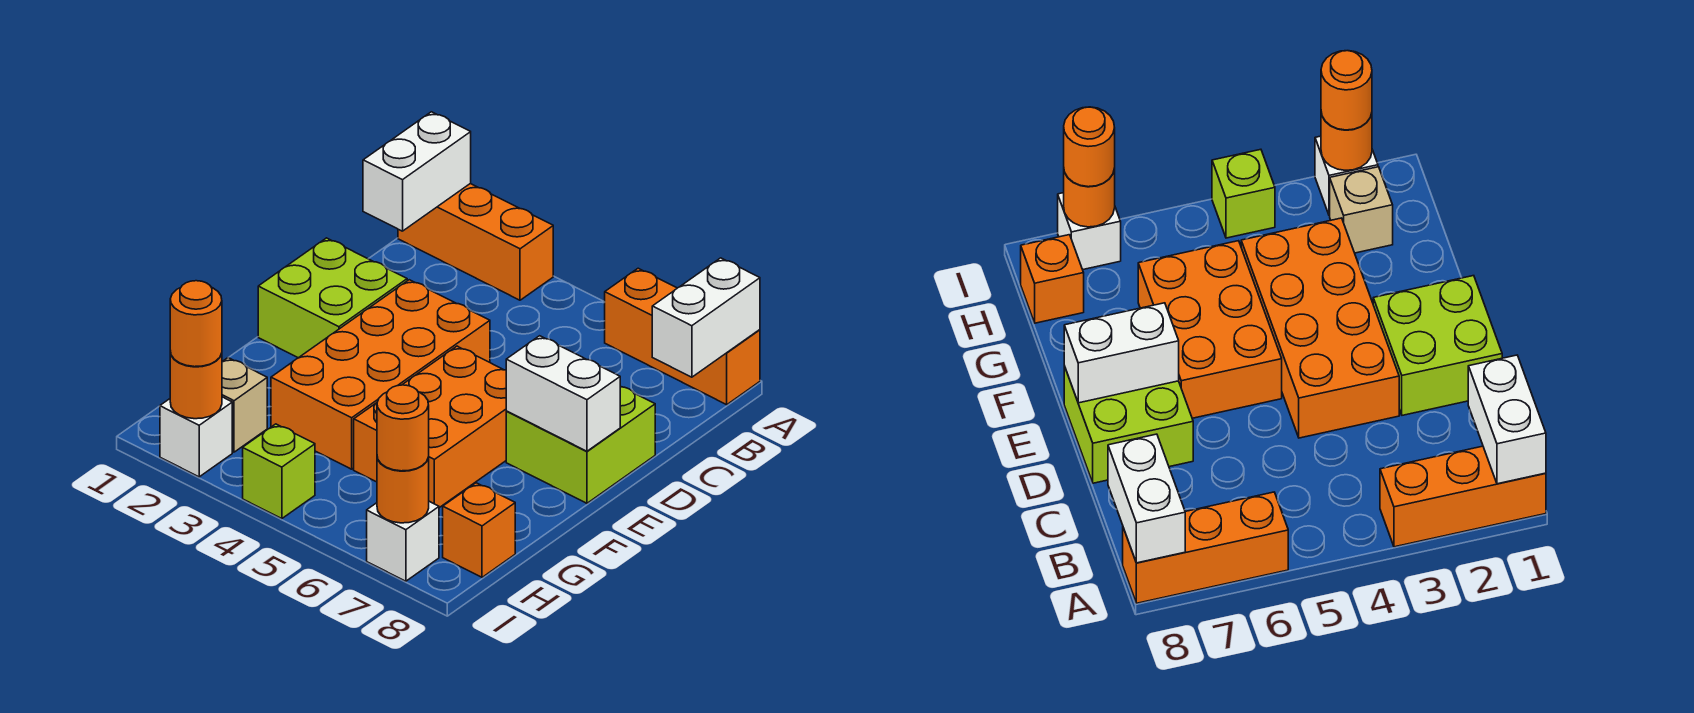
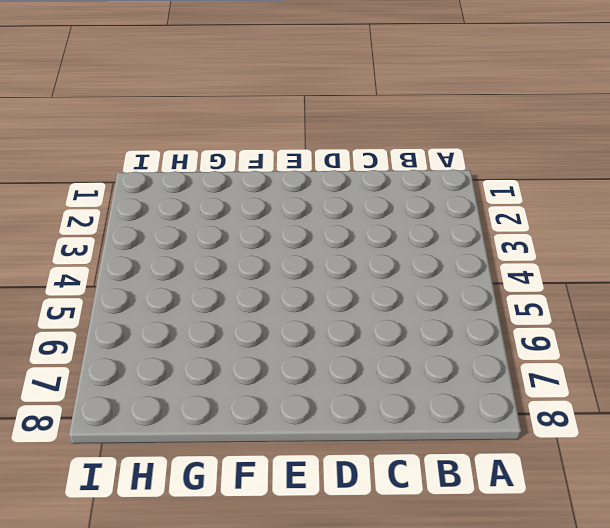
none -> orange brick A1:A3 level 1
none -> orange brick A6:A8 level 1
none -> lime brick D1:E2 level 1

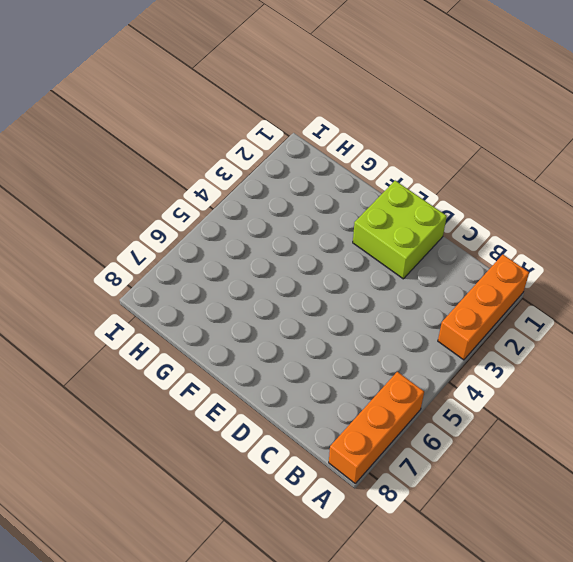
none -> orange brick D3:G4 level 1
none -> lime brick D7:E8 level 1
none -> orange brick E5:G6 level 1

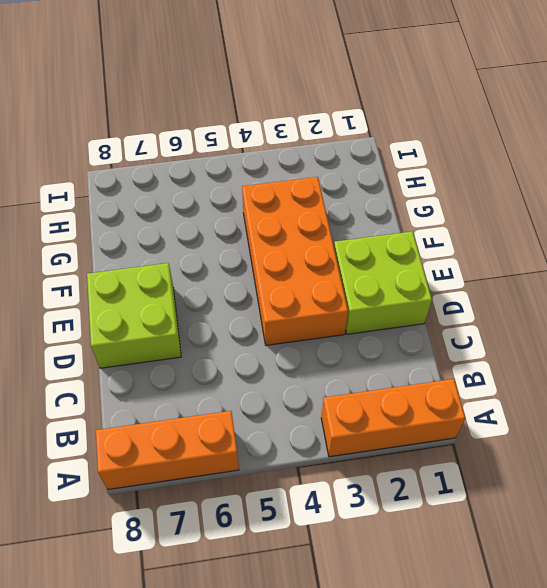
none -> orange brick E5:G6 level 1
none -> tan brick H2 level 1
none -> orange brick H8 level 1

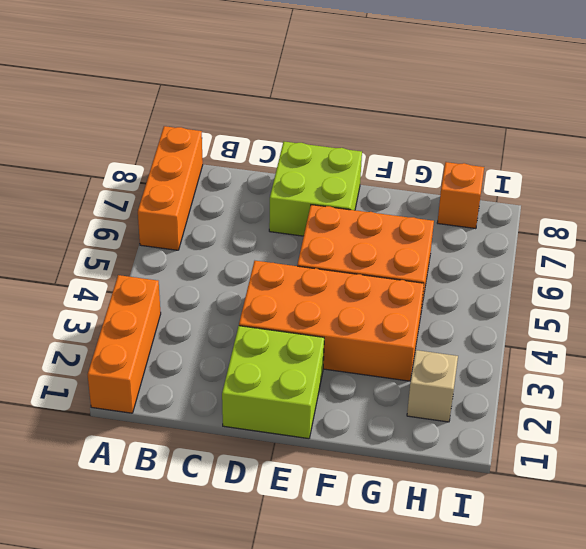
none -> white brick I2 level 1
none -> lime brick I4 level 1
none -> white brick I7 level 1

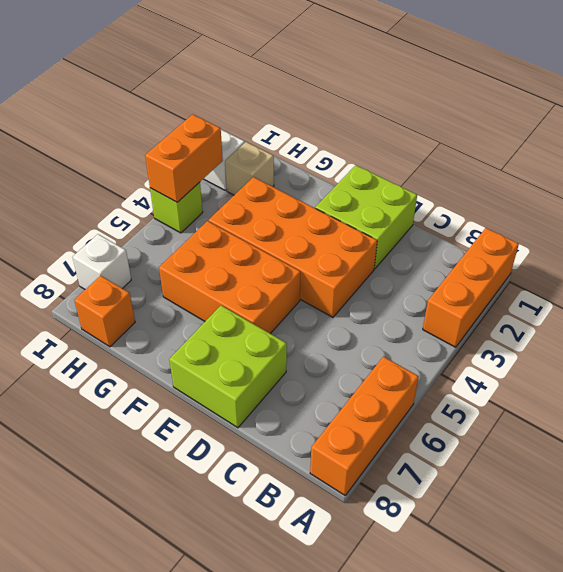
orange brick I3:I4 level 2 -> none
none -> white brick A1:B1 level 2
none -> white brick A8:B8 level 2
none -> white brick E7:E8 level 2

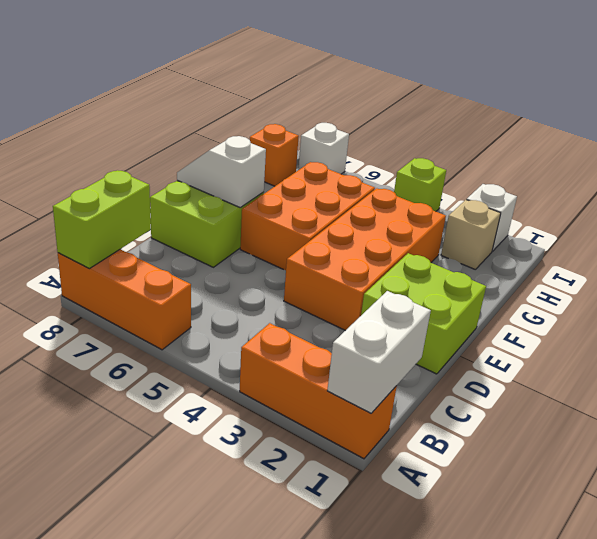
lime brick A8:B8 level 2 -> white brick A8:B8 level 2
white slope E7:E8 level 2 top 7 -> white brick E7:E8 level 2
none -> orange round brick I2 level 2
none -> orange round brick I7 level 2
none -> orange round brick I2 level 3

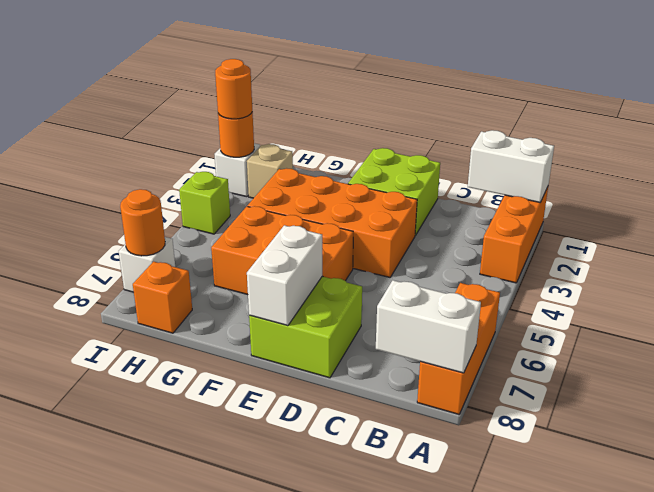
none -> orange round brick I7 level 3

